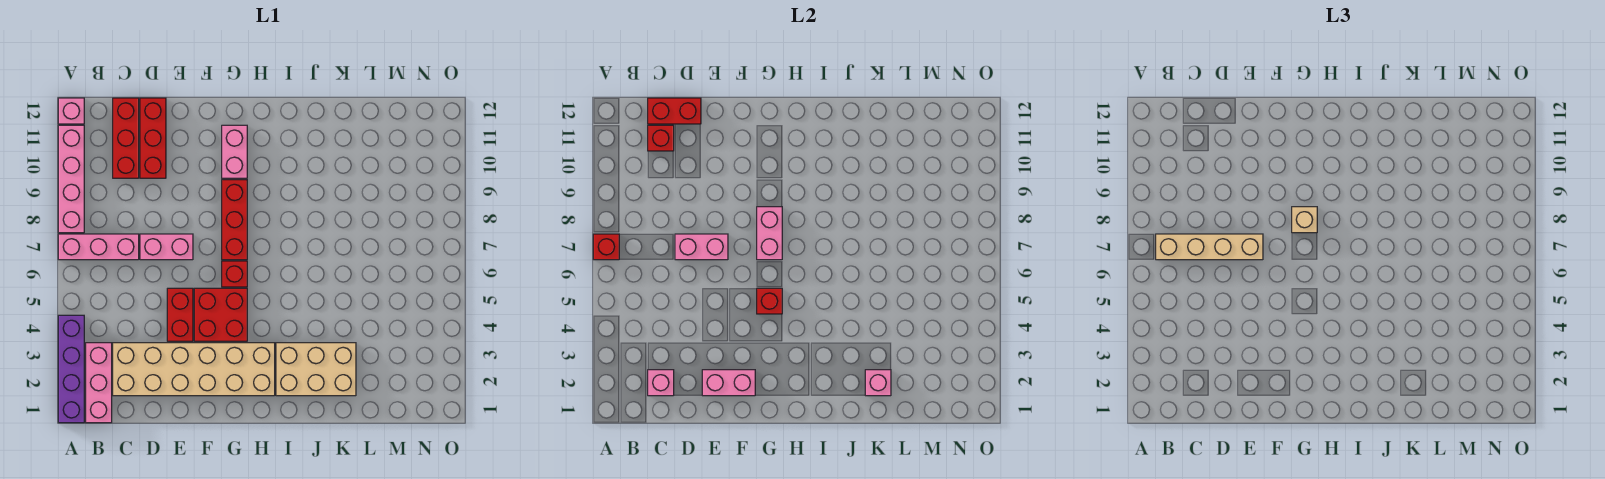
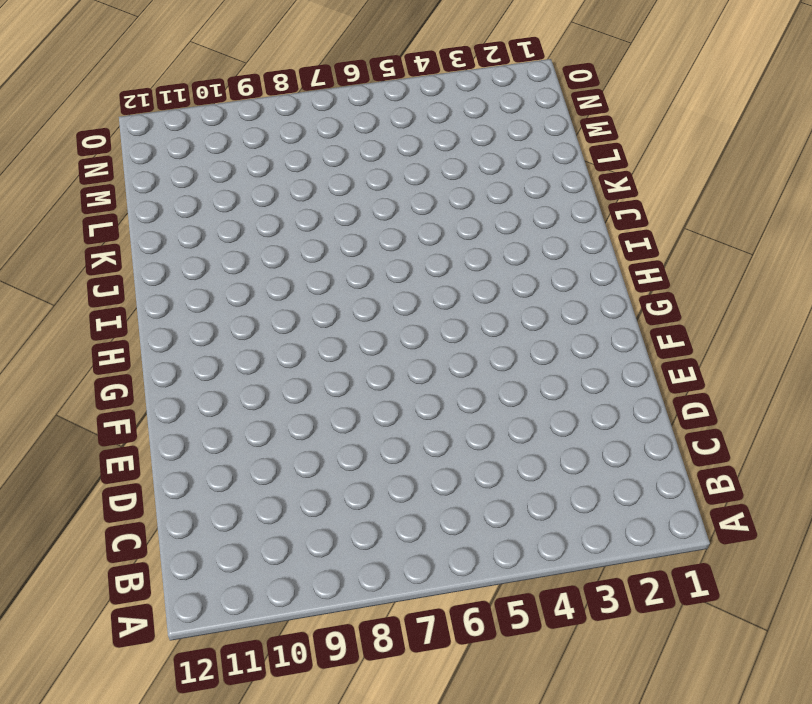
none -> purple brick A1:A4 level 1
none -> pink brick A7:C7 level 1
none -> pink brick A8:A11 level 1

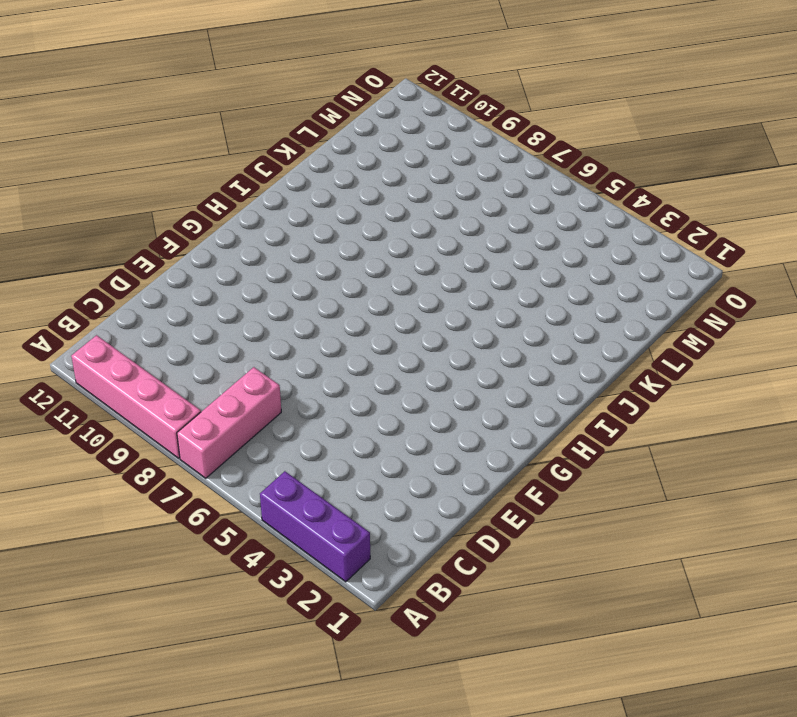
purple brick A2:A4 level 1 -> purple brick A1:A4 level 1
none -> pink brick A12 level 1
none -> pink brick B1:B3 level 1
none -> tan brick C2:H3 level 1

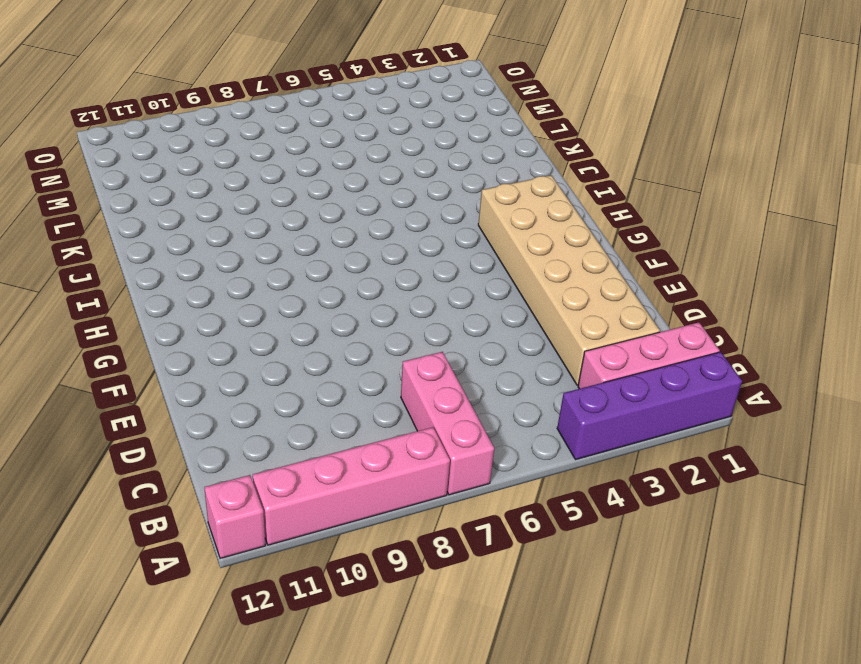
none -> red brick C10:C12 level 1
none -> pink brick D7:E7 level 1
none -> red brick D10:D12 level 1

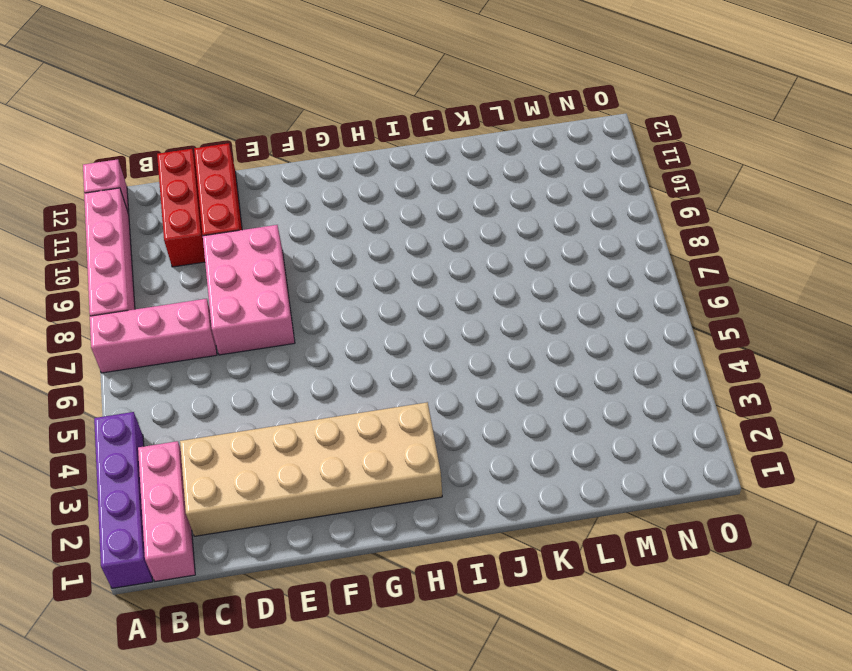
pink brick D7:E9 level 1 -> pink brick D7:E7 level 1
none -> red brick E4:E5 level 1
none -> red brick F4:G5 level 1
none -> red brick G6 level 1

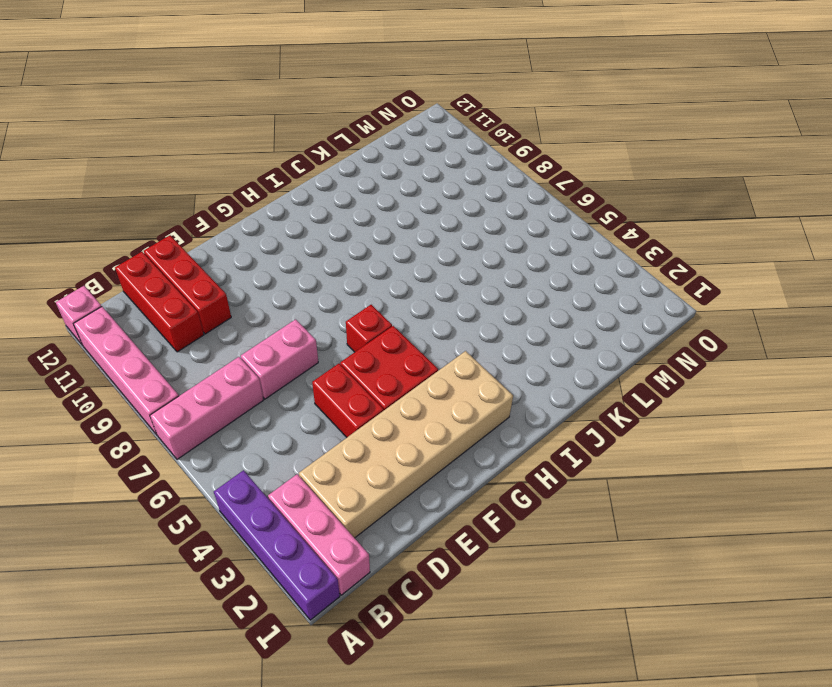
none -> red brick G7:G9 level 1
none -> pink brick G10:G11 level 1
none -> tan brick I2:K3 level 1

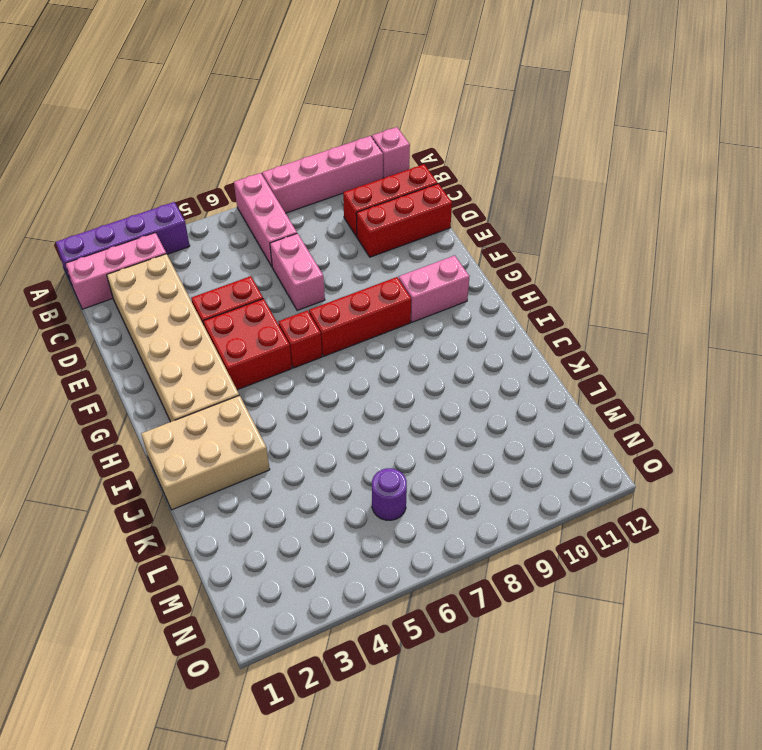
tan brick I1:J3 level 1 -> tan brick I2:K3 level 1
purple round brick M6 level 1 -> none
none -> red brick A7 level 2
none -> pink brick C2 level 2
none -> red brick C11 level 2

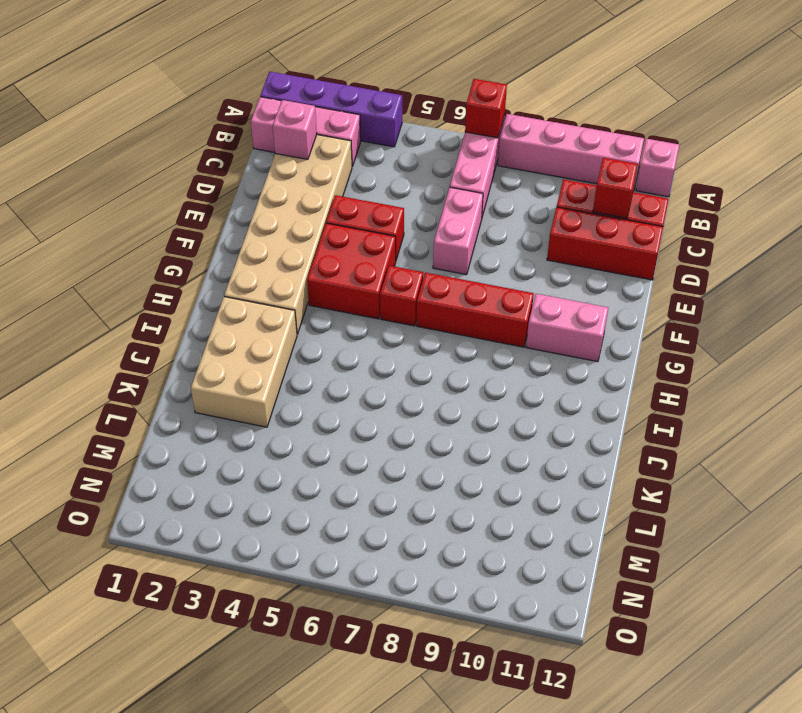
none -> red brick C12:D12 level 2
none -> pink brick D7:E7 level 2
none -> pink brick E2:F2 level 2

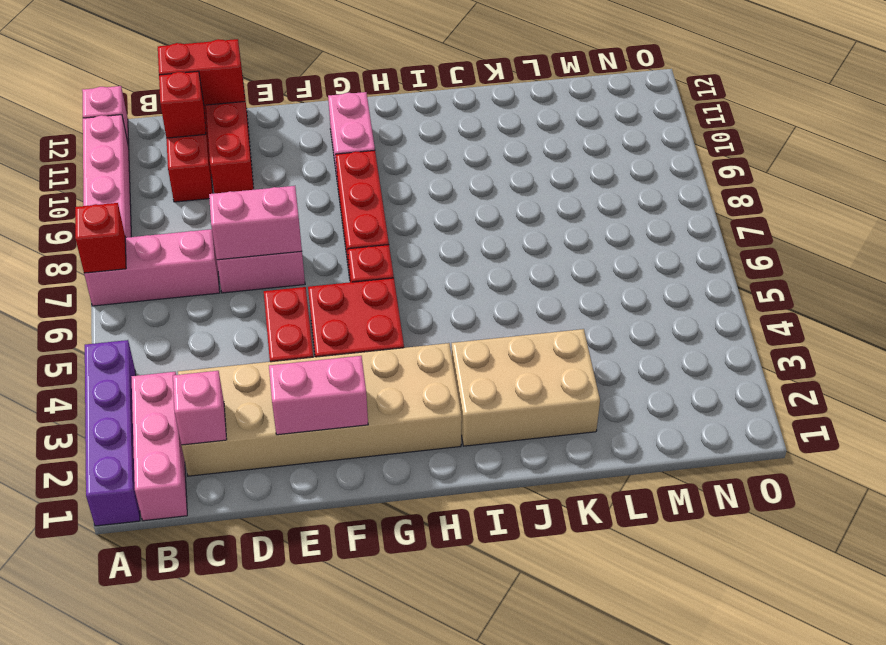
none -> red brick G5 level 2
none -> pink brick G7:G8 level 2
none -> pink brick K2 level 2

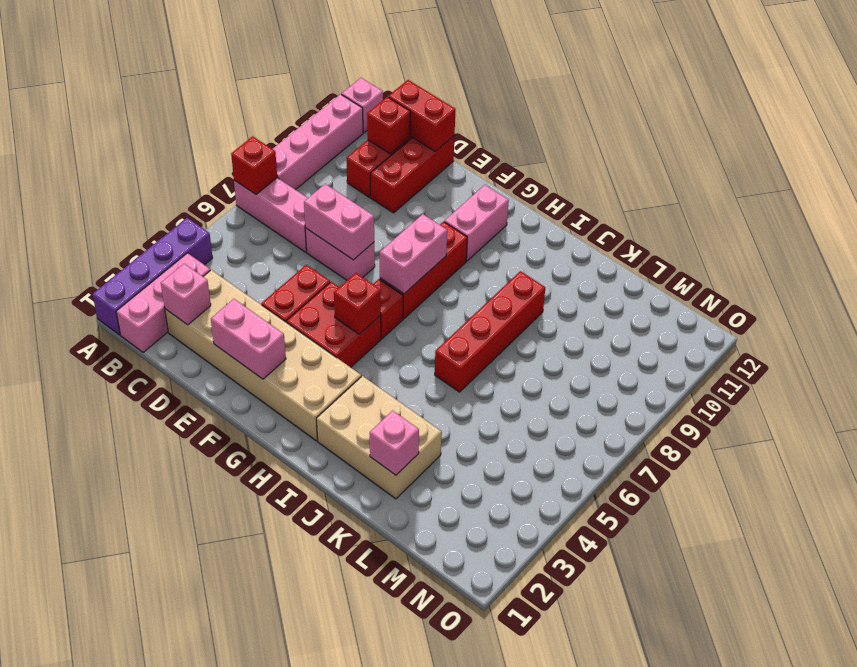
red brick J6:J9 level 1 -> none
none -> tan brick B7:E7 level 3
none -> tan brick G8 level 3

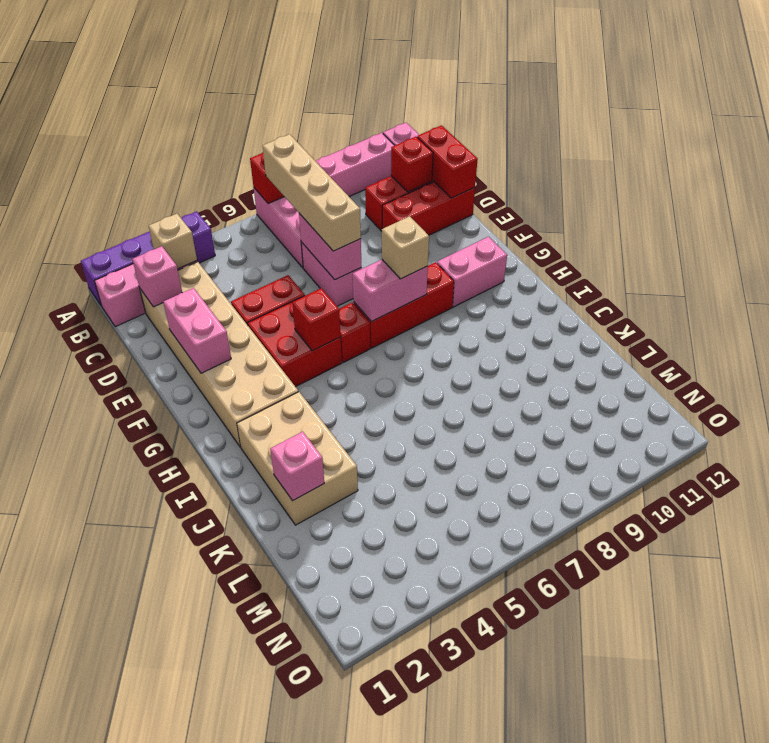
tan brick B3 level 2 -> none

